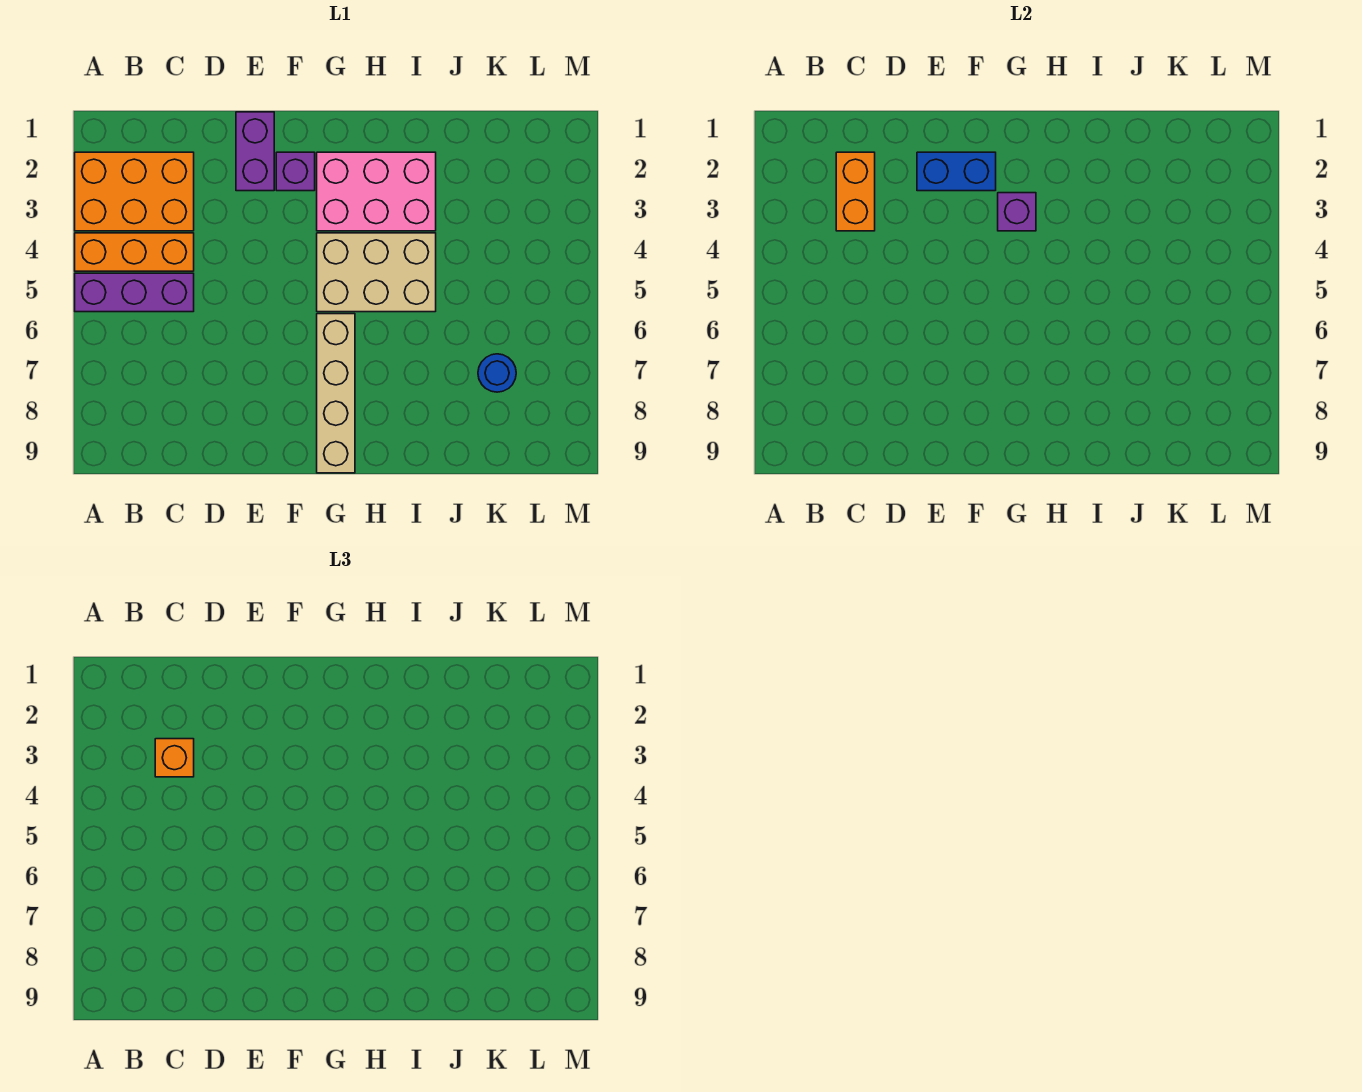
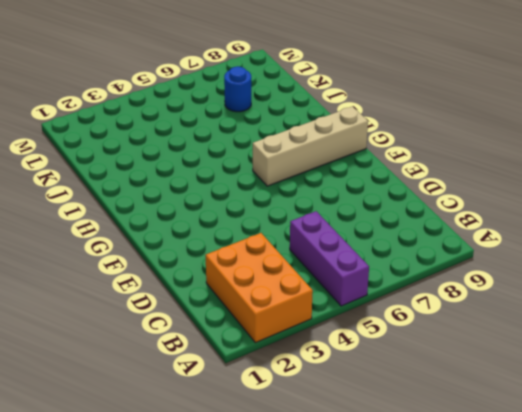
none -> orange brick A4:C4 level 1
none -> purple brick E1:E2 level 1
none -> purple brick F2 level 1

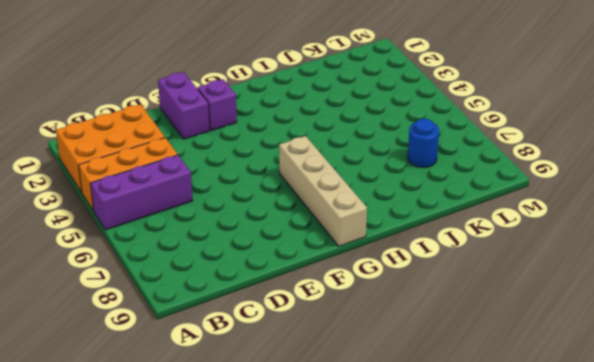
none -> pink brick G2:I3 level 1
none -> tan brick G4:I5 level 1
none -> orange brick C2:C3 level 2

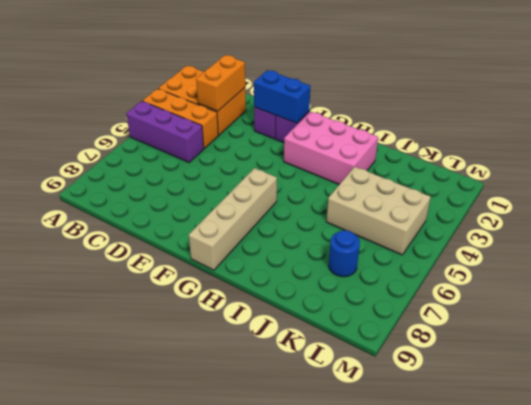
tan brick J4:L5 level 1 -> tan brick G4:I5 level 1
none -> purple brick G3 level 2
none -> orange brick C3 level 3

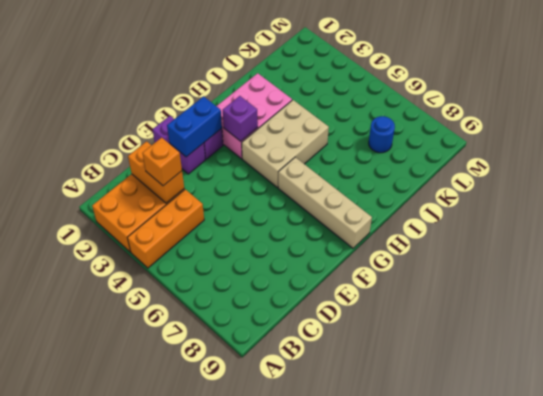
none -> purple brick A5:C5 level 1

